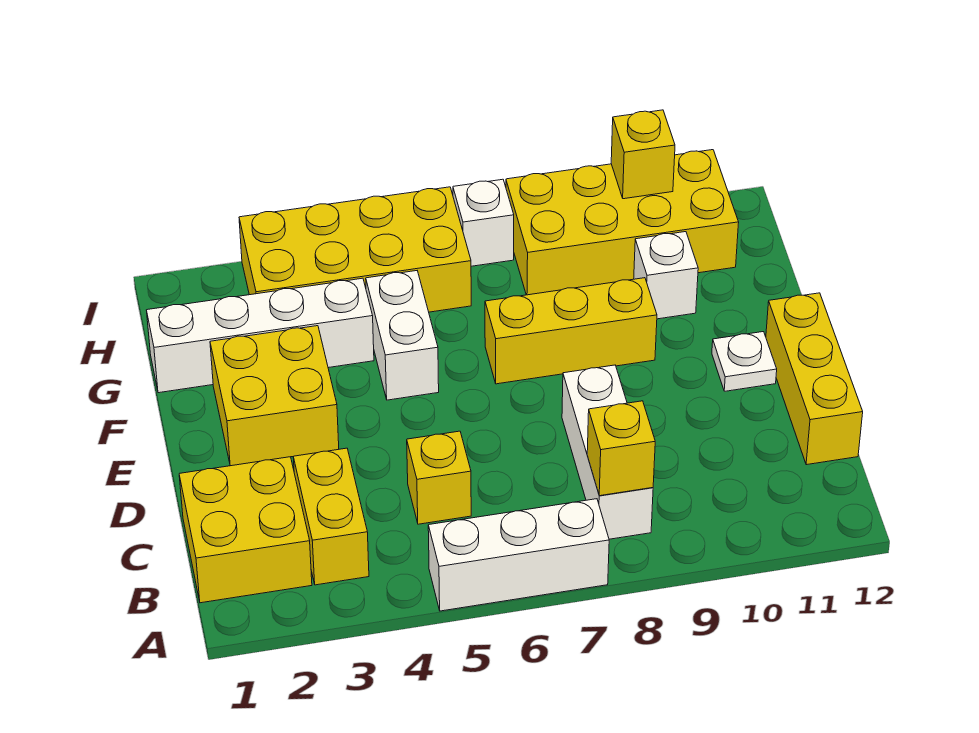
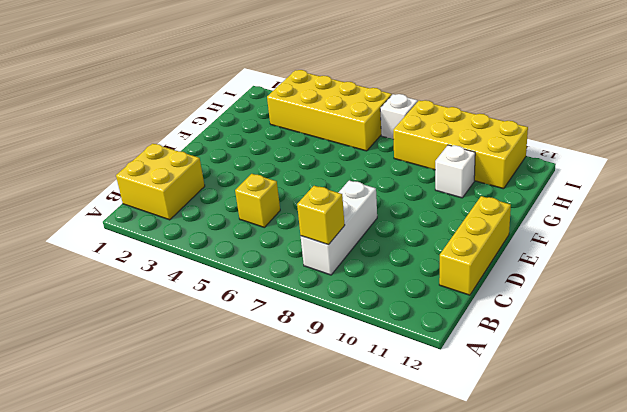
none -> white brick A5:A7 level 1
none -> yellow brick B3:C3 level 1
none -> yellow brick E2:F3 level 1

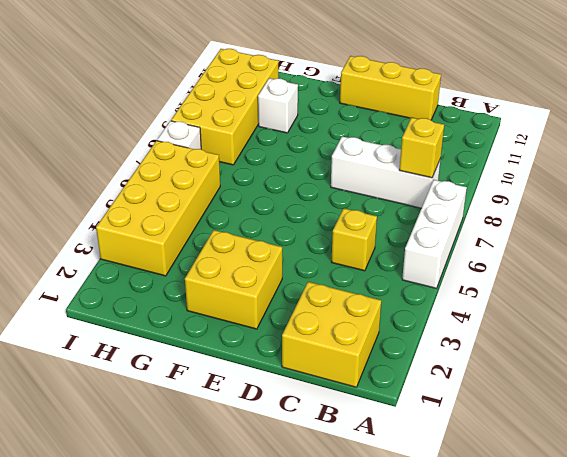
none -> yellow brick B3:C3 level 1
none -> white plate E11 level 1
none -> white brick F5:G5 level 1

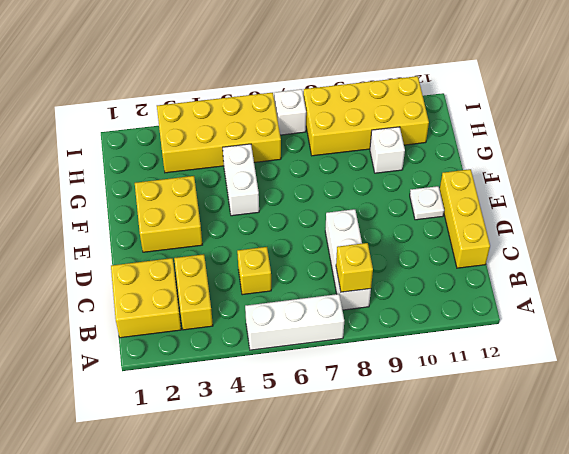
none -> yellow brick F7:F9 level 1
none -> white brick G1:G4 level 1
none -> yellow brick I10 level 2

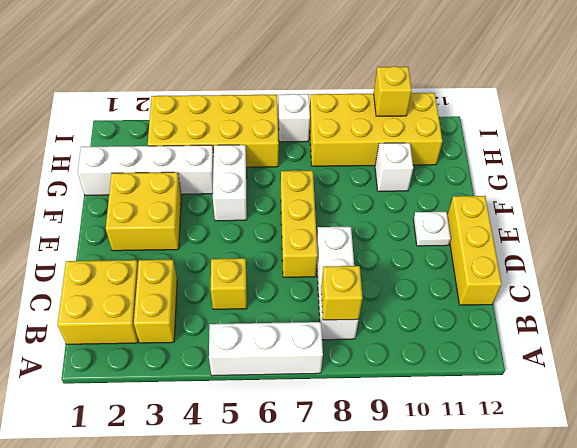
yellow brick D7:F7 level 1 -> yellow brick F7:F9 level 1

